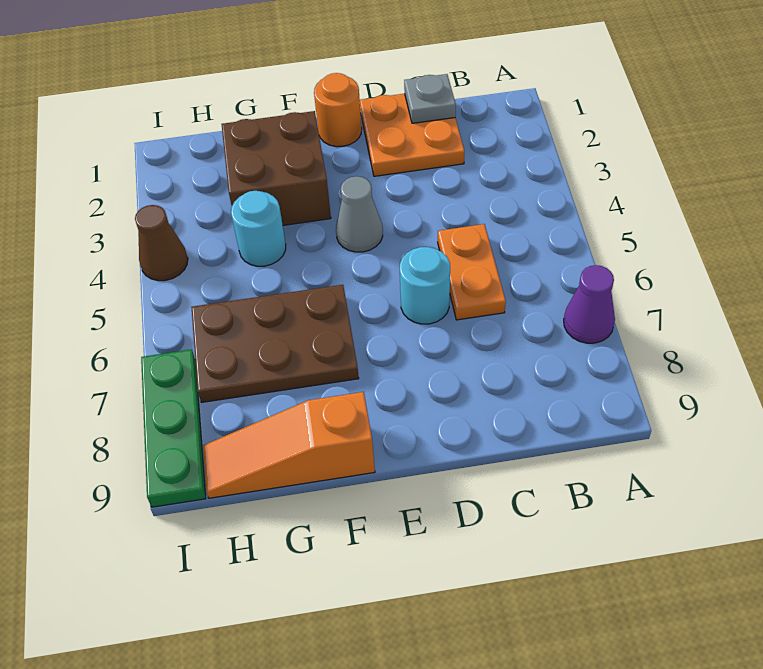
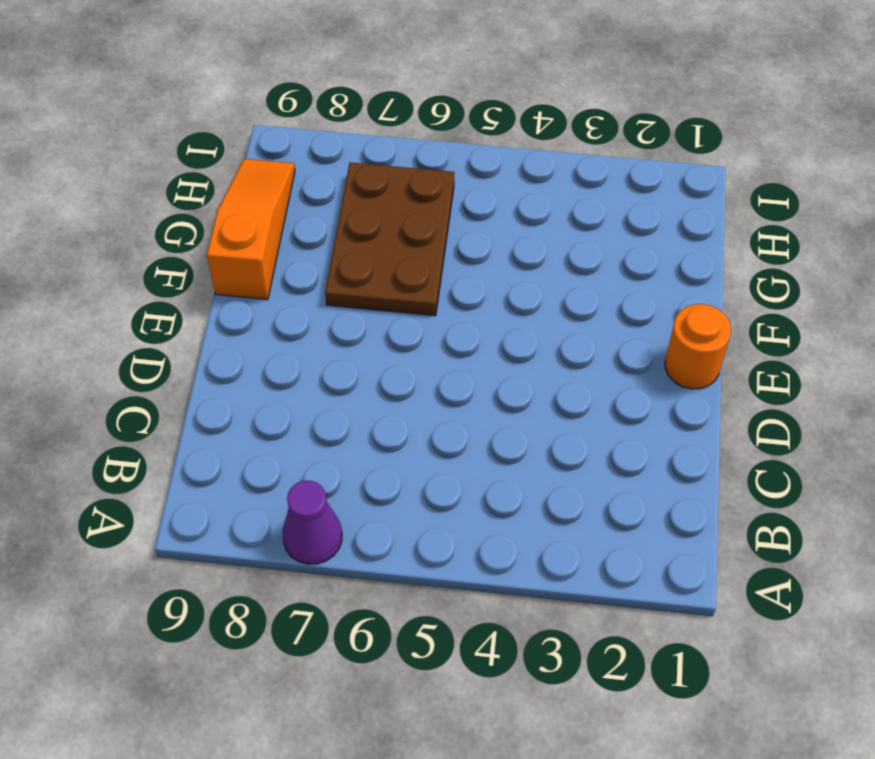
none -> orange plate C1:D2 level 1
none -> orange plate C5:C6 level 1
none -> cyan round brick D6 level 1

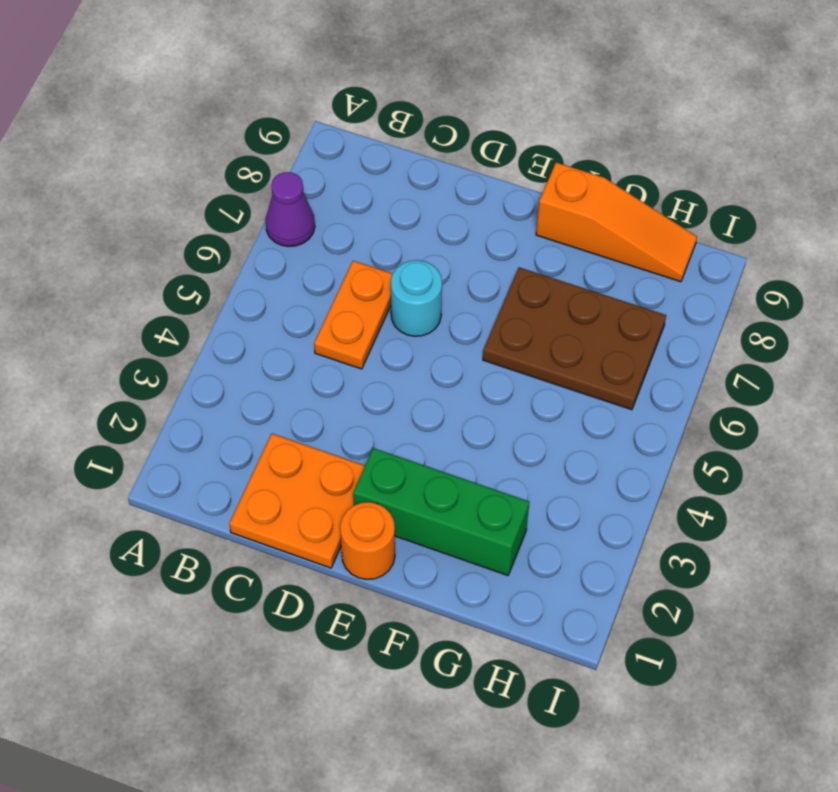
green brick E2:G2 level 1 -> brown brick F2:G3 level 1
none -> grey cone E4 level 1
none -> cyan round brick G4 level 1
none -> brown cone I4 level 1

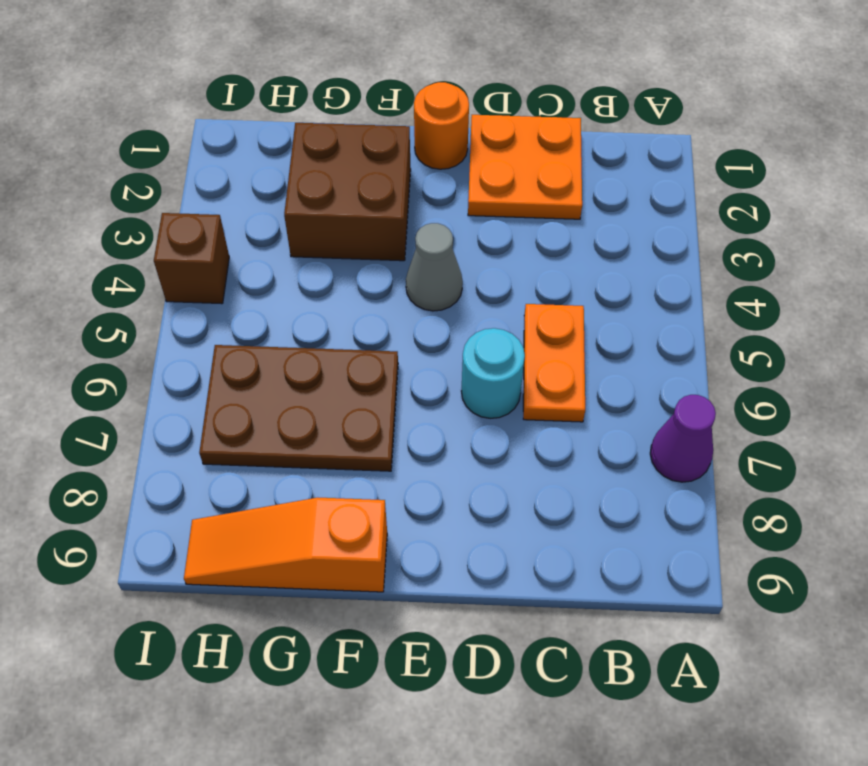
brown brick I4 level 1 -> brown cone I4 level 1
none -> cyan round brick G4 level 1
none -> green plate I7:I9 level 1
none -> grey plate C1 level 2

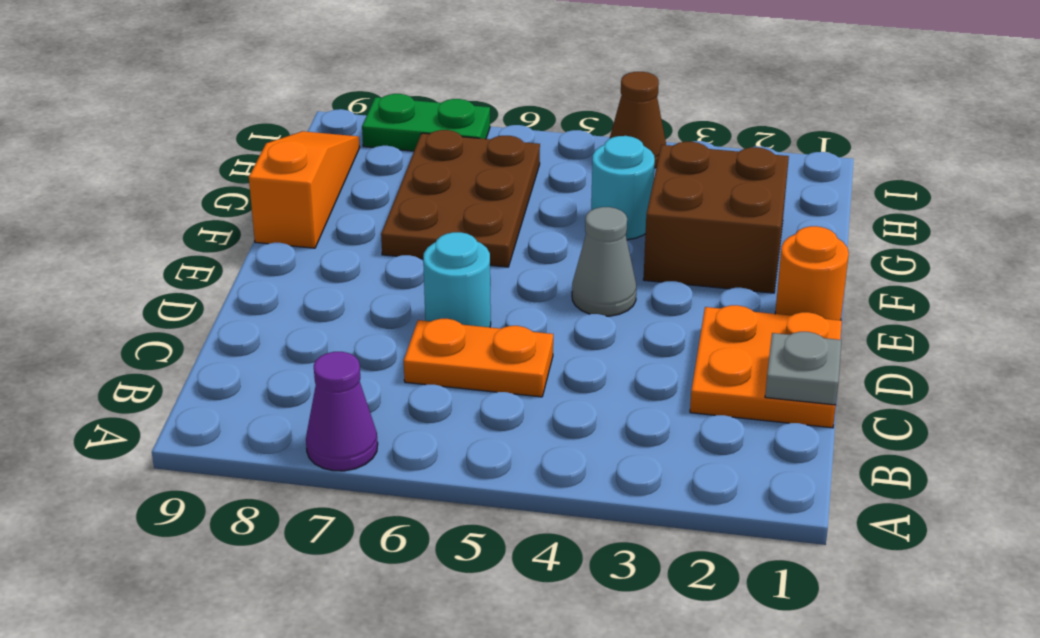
green plate I7:I8 level 1 -> green plate I7:I9 level 1

